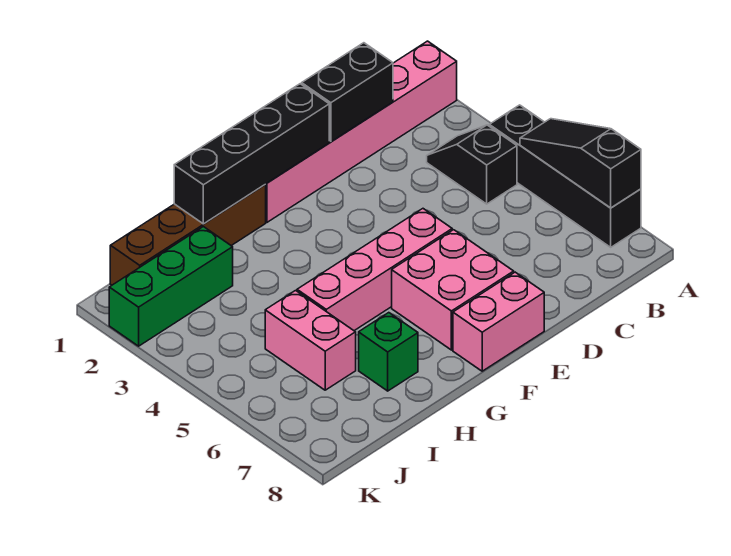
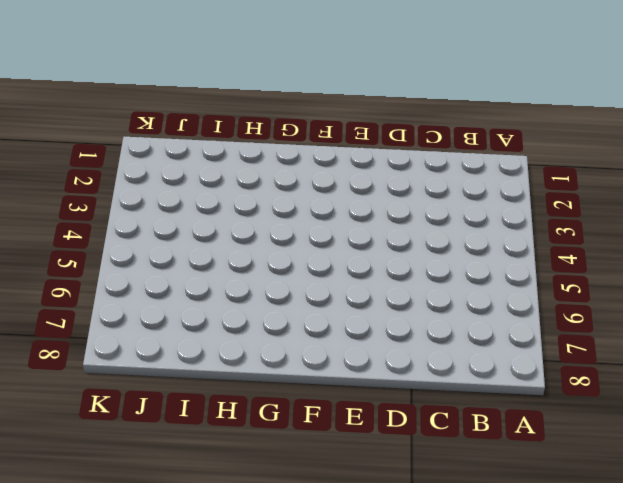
none -> pink brick A1:F1 level 1
none -> black brick A4:A7 level 1
none -> black slope B3:B4 level 1 top 4

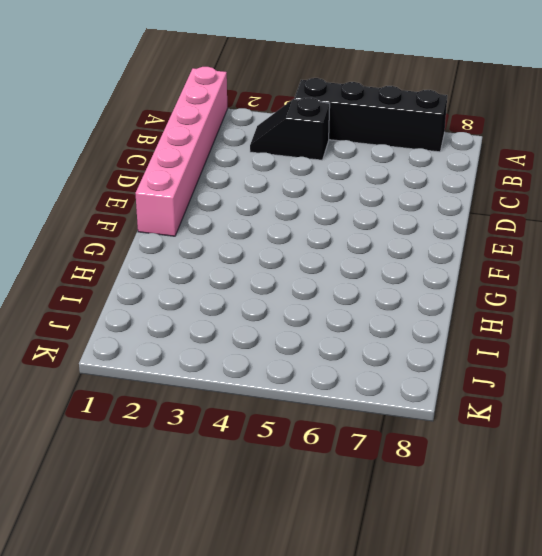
none -> pink brick E5:H5 level 1
none -> pink brick E6:F7 level 1
none -> pink brick E8:F8 level 1

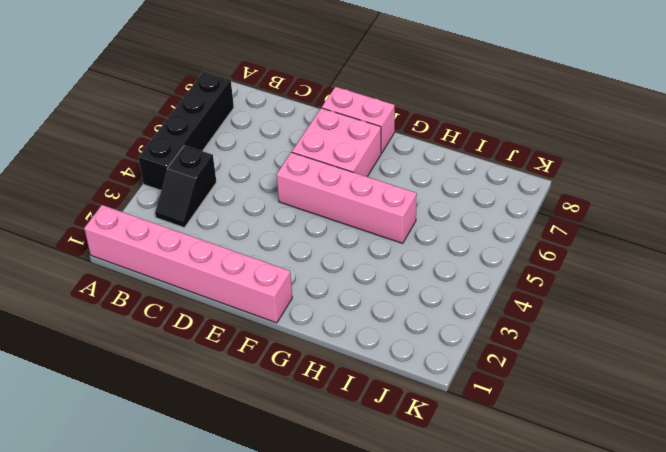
none -> brown brick G1:J1 level 1
none -> green brick H7 level 1
none -> green brick I2:K2 level 1

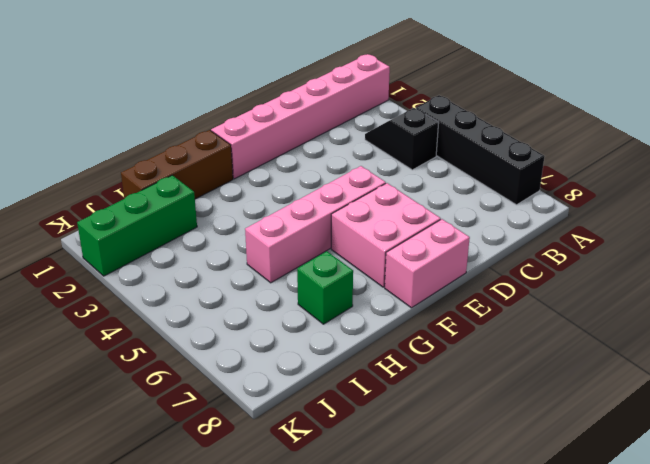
brown brick G1:I1 level 1 -> brown brick G1:J1 level 1
none -> pink brick I5:I6 level 1
none -> black slope A5:A7 level 2 top 7
none -> black brick C1:D1 level 2

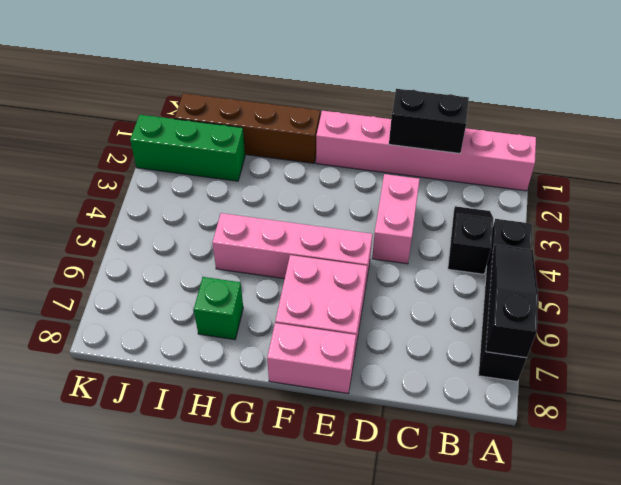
pink brick D3:D4 level 1 -> pink brick I5:I6 level 1
none -> black brick E1:H1 level 2

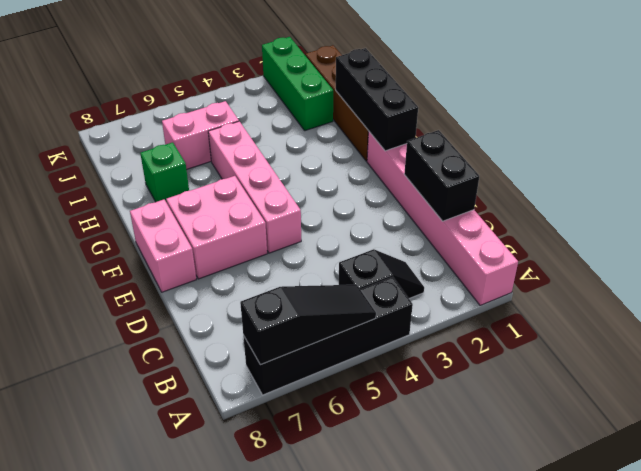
black brick F1:H1 level 2 -> black brick E1:H1 level 2

